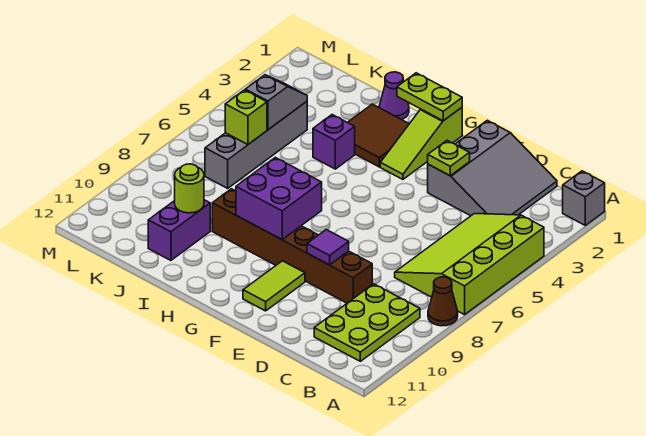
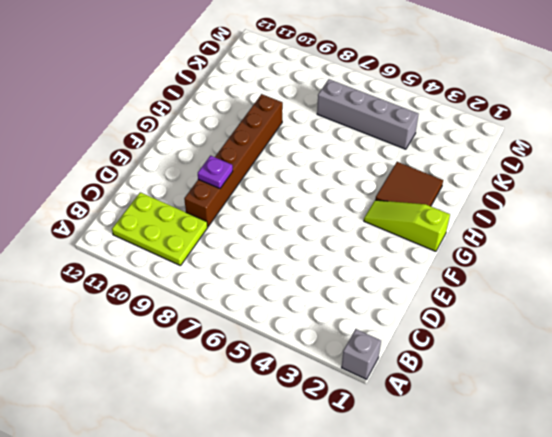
purple plate E9 level 2 -> purple tile E9 level 2
none -> lime slope A4:C7 level 1 top A
none -> brown cone A8 level 1
none -> grey slope C1:E3 level 1 top E

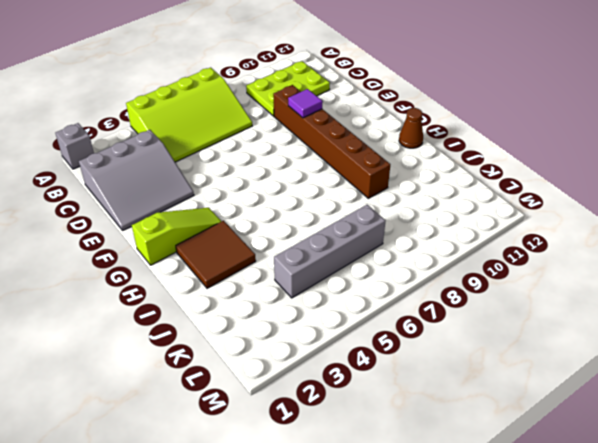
grey slope C1:E3 level 1 top C -> grey slope C1:E3 level 1 top E
brown cone H12 level 1 -> brown cone A8 level 1
none -> lime tile F10:F11 level 1
none -> purple cone I1 level 1
none -> purple brick I4 level 1

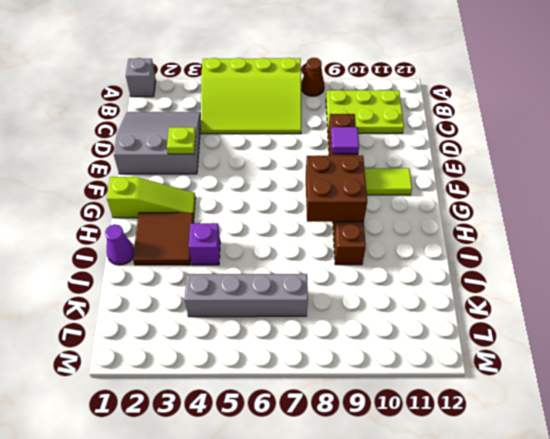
brown brick G8:H9 level 2 -> purple brick G8:H9 level 2
none -> purple brick J10:J11 level 1
none -> lime plate G1:H1 level 2
none -> lime round brick J10 level 2

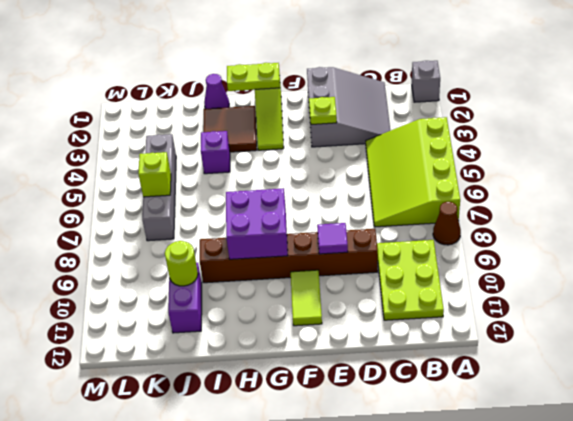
none -> grey slope K4:K5 level 2 top 5

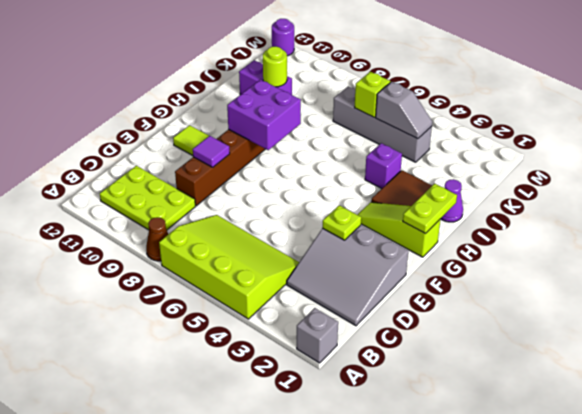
purple round brick M12 level 1 -> none

